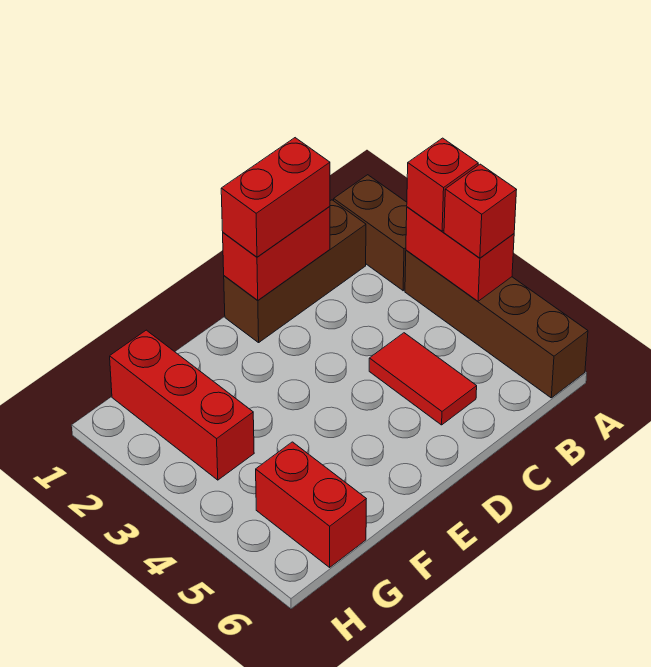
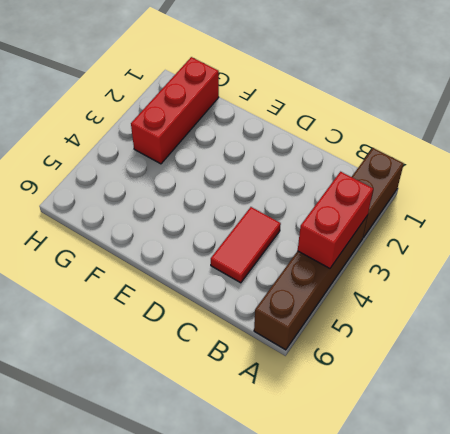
none -> brown brick B1:D1 level 1
none -> red brick G5:G6 level 1

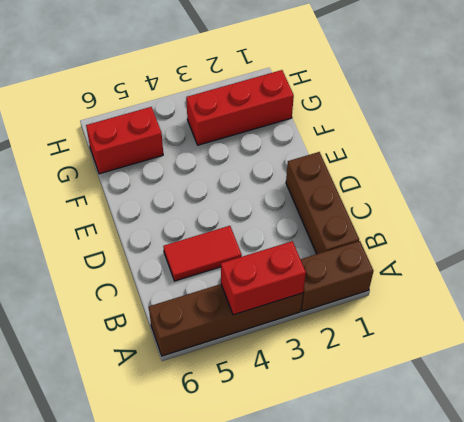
none -> red brick C1:D1 level 2
none -> red brick A3 level 3

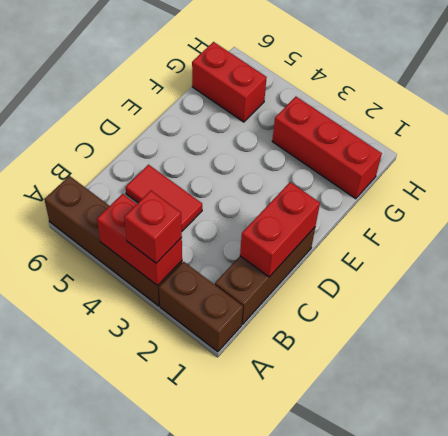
none -> red brick A4 level 3
none -> red brick C1:D1 level 3

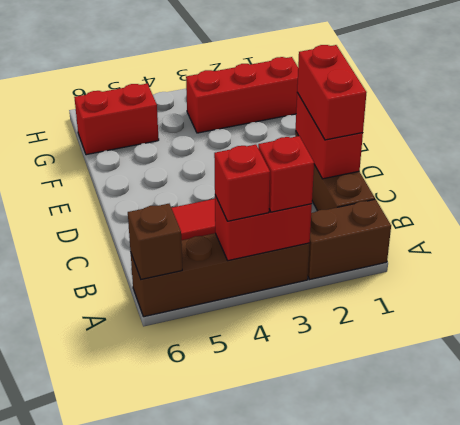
brown brick A6 level 2 -> none

